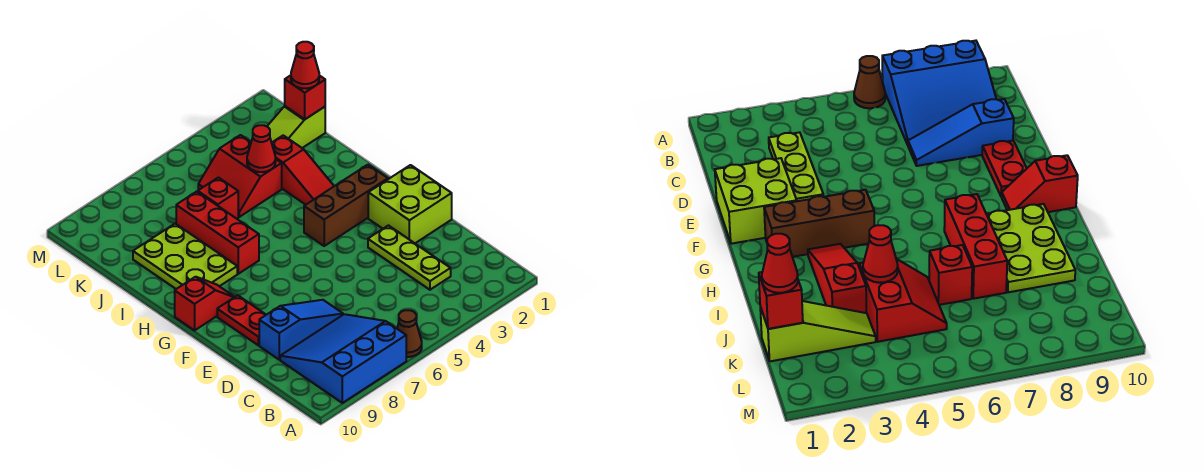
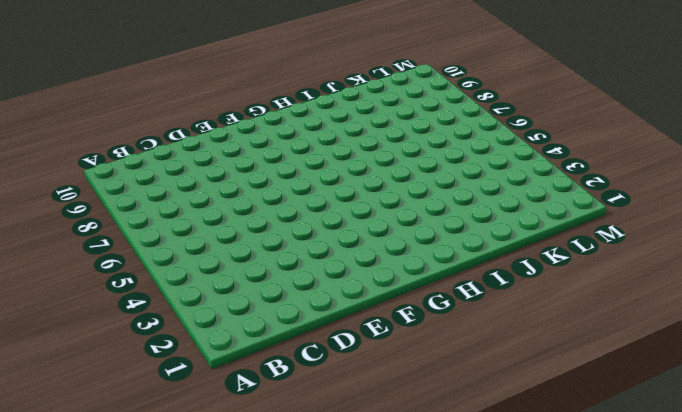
none -> brown cone A6 level 1
none -> blue slope A7:C9 level 1 top A
none -> lime plate C3:E3 level 1

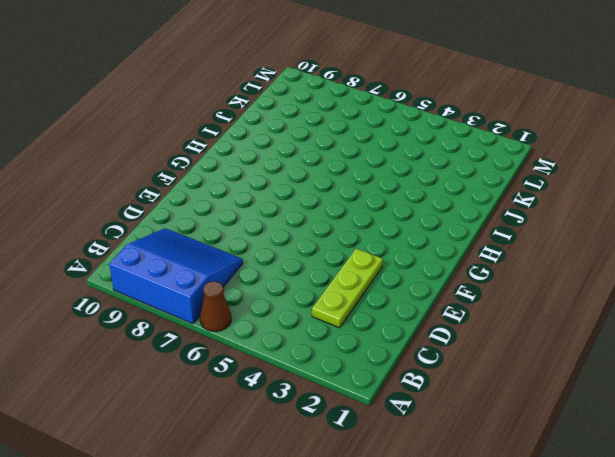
none -> blue slope D7:D9 level 1 top 9
none -> lime brick E1:F2 level 1
none -> red plate E9:F9 level 1

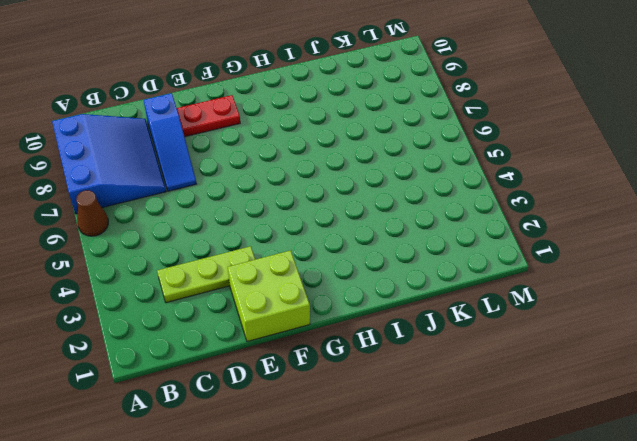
none -> brown brick G2:G4 level 1
none -> red slope G9:G10 level 1 top 10
none -> red slope H3:J3 level 1 top J

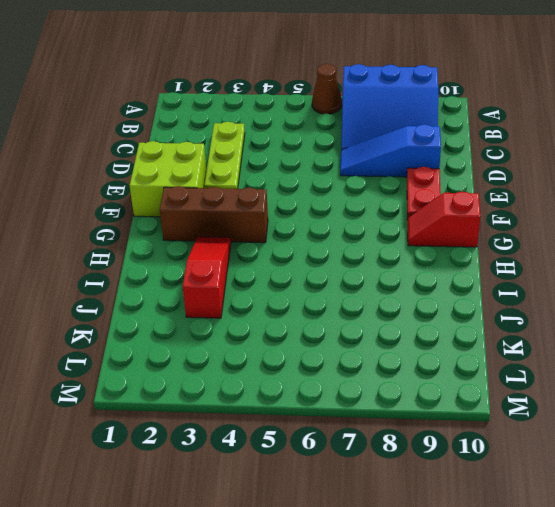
none -> red brick H7:J7 level 1
none -> lime plate H8:J9 level 1
none -> red slope J4:K5 level 1 top 4

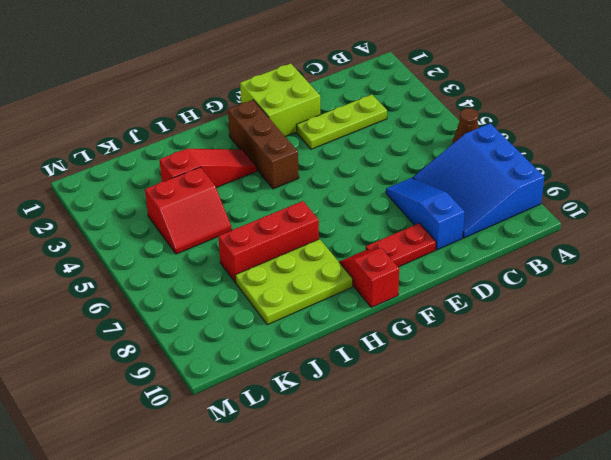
none -> red brick J6 level 1
none -> lime slope K1:K3 level 1 top 1
none -> red cone J4 level 2

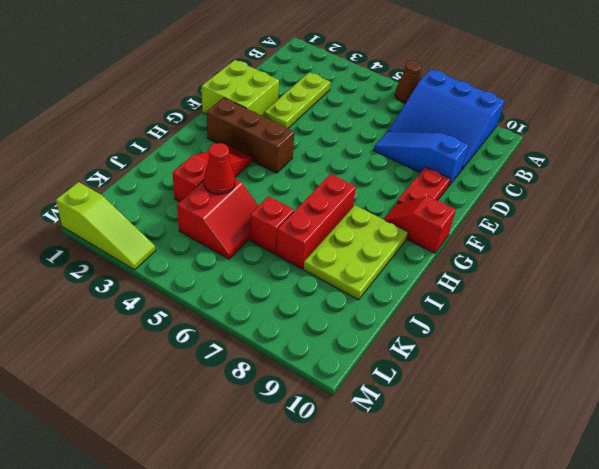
lime slope M1:M3 level 1 top 1 -> lime slope K1:K3 level 1 top 1
none -> red brick K1 level 2
none -> red cone K1 level 3

